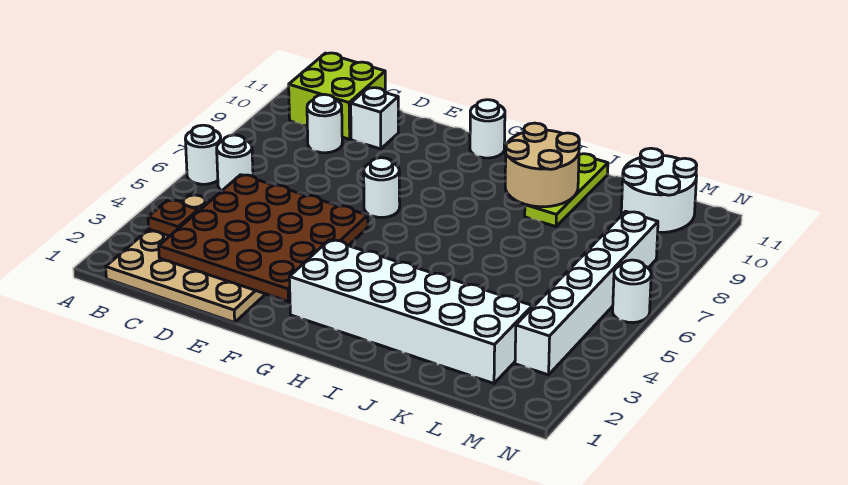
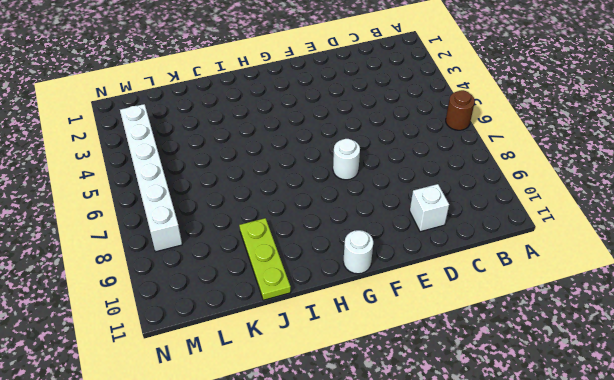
brown round brick A6 level 1 -> white round brick A6 level 1
none -> tan plate B1:E4 level 1
none -> white round brick B6 level 1
none -> lime brick B10:C11 level 1

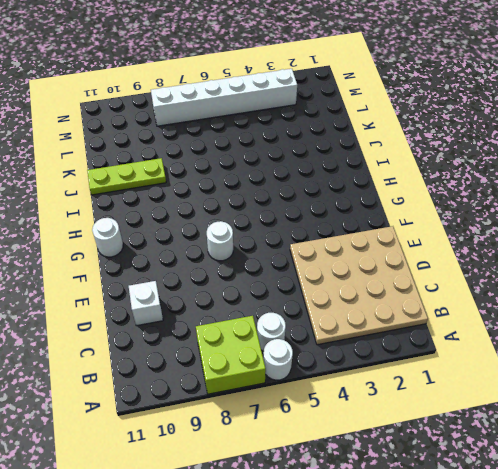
lime brick A7:B8 level 1 -> lime brick B10:C11 level 1
none -> white round brick C9 level 1
none -> white brick G2:L3 level 1
none -> white round brick L10:M11 level 1

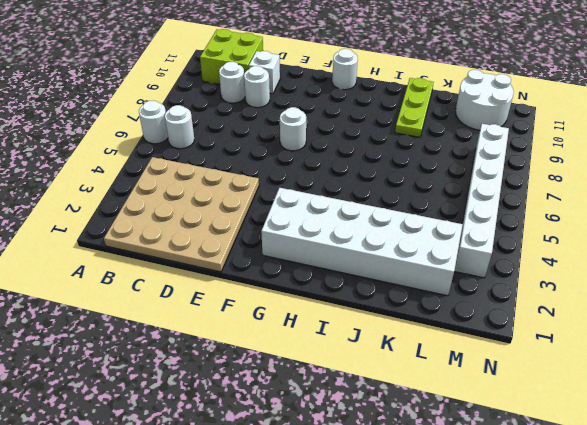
white round brick D9 level 1 -> white round brick N6 level 1
none -> brown plate B3 level 2
none -> brown plate C2:F5 level 2
none -> tan round brick I9:J10 level 2

